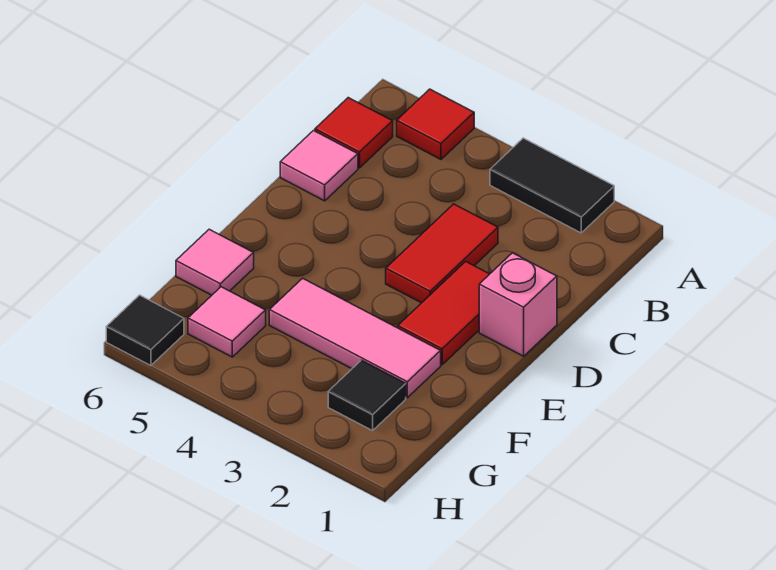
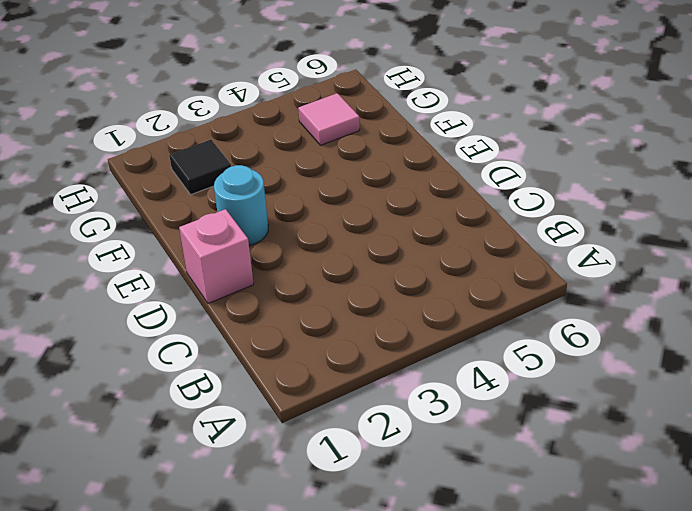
cyan round brick E2 level 1 -> red tile D2:E2 level 1
none -> black tile A2:A3 level 1
none -> red tile A5 level 1
none -> red tile B6 level 1

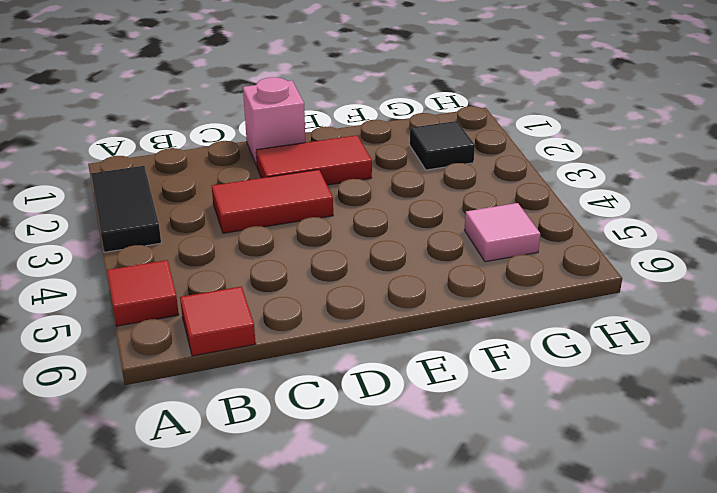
none -> pink tile C6 level 1
none -> pink tile F2:F4 level 1
none -> pink tile F6 level 1

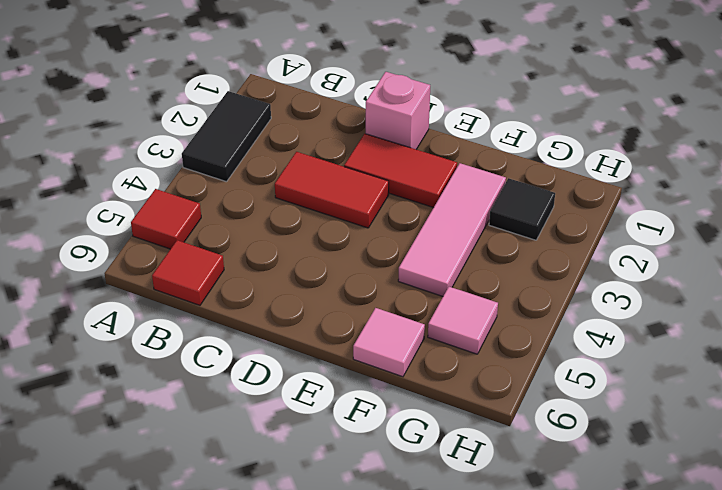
none -> pink tile C6 level 1
none -> black tile H6 level 1

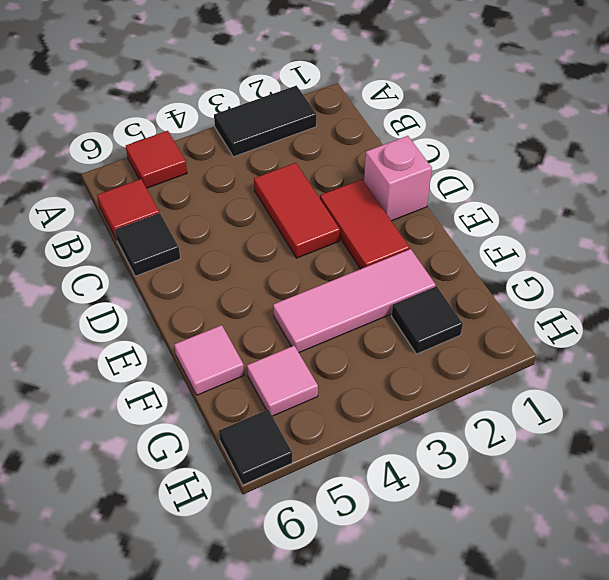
black tile C6 level 1 -> pink tile C6 level 1

